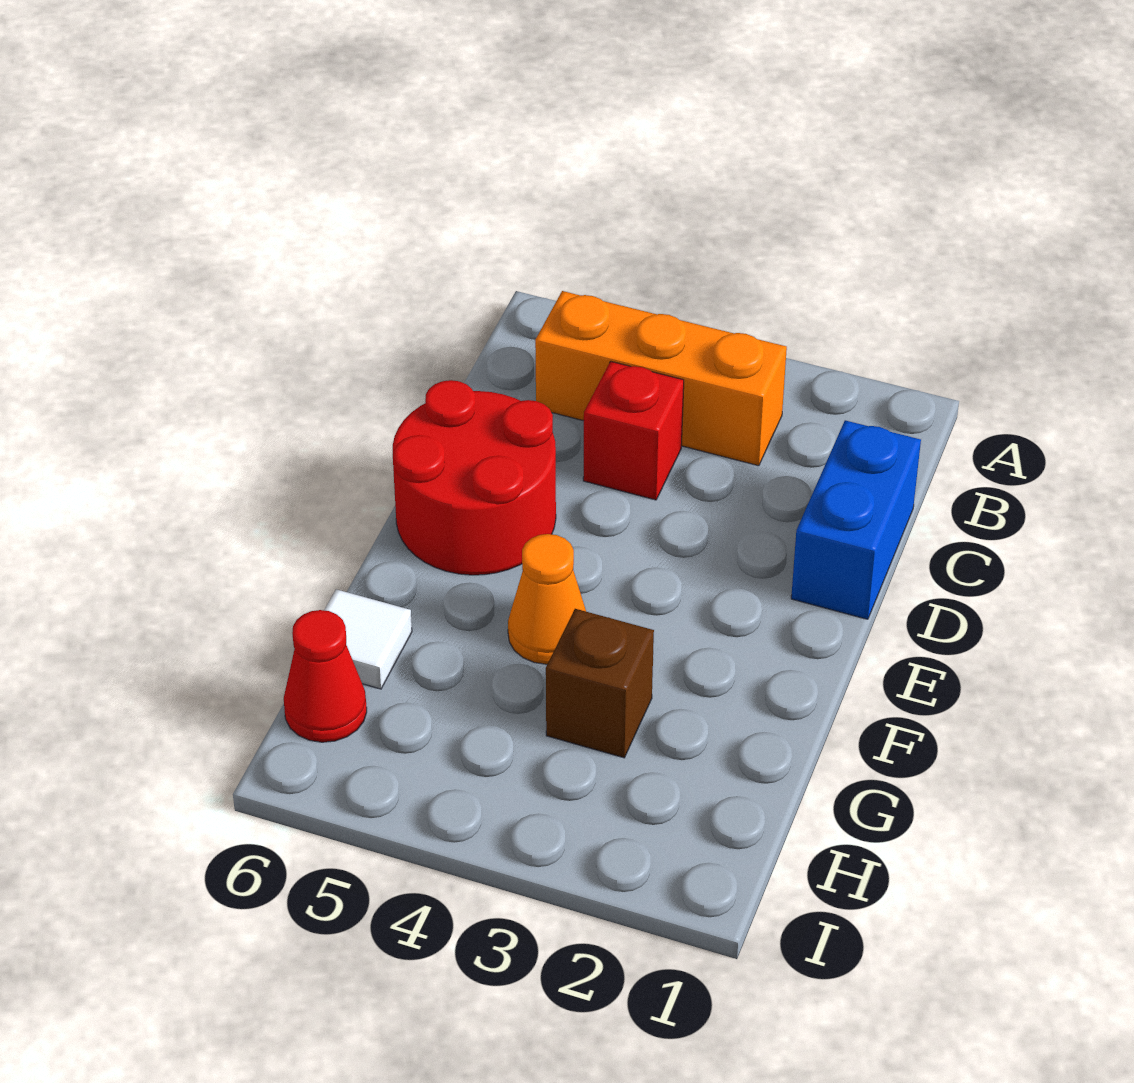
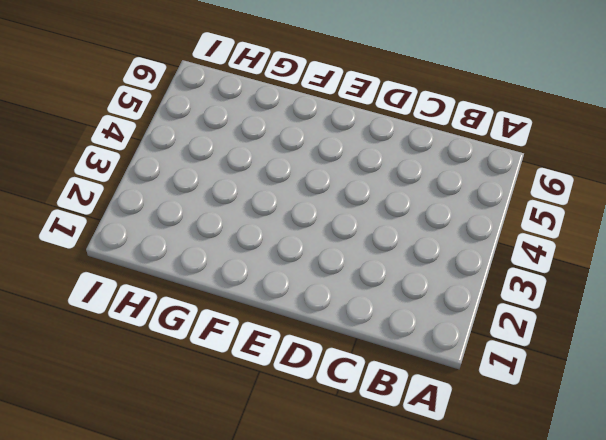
none -> orange brick B3:B5 level 1
none -> blue brick C1:D1 level 1

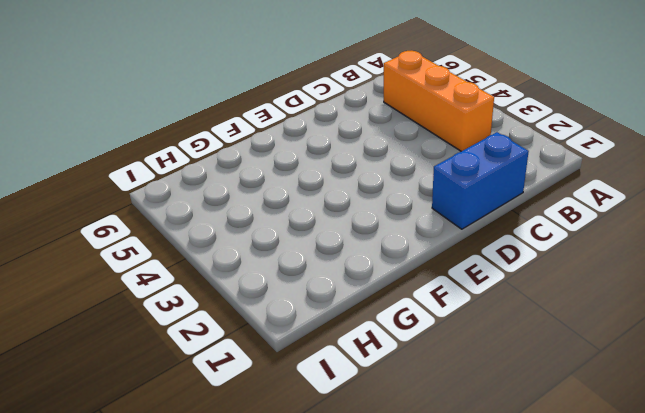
none -> red brick C4 level 1
none -> red round brick D5:E6 level 1

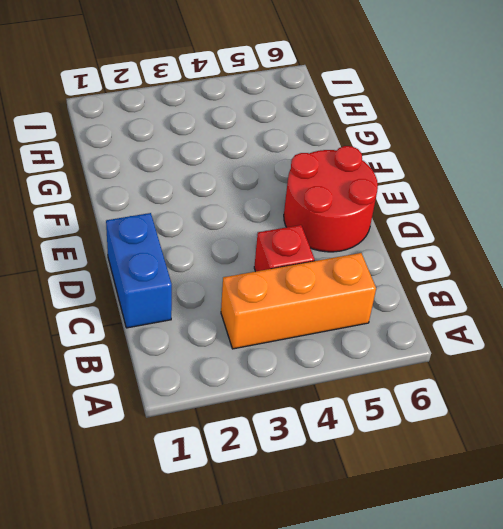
none -> orange cone F4 level 1
none -> brown brick G3 level 1

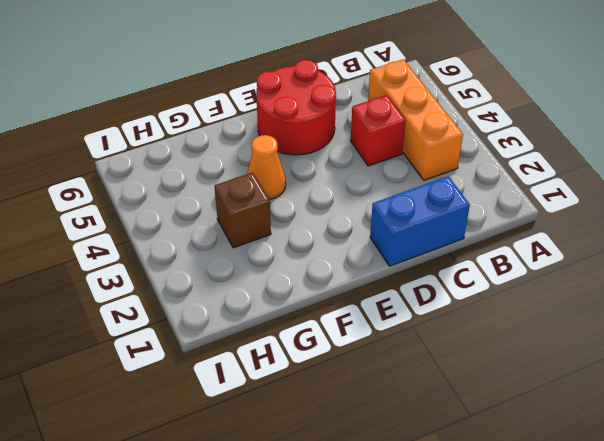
none -> white tile G6 level 1
none -> red cone H6 level 1

